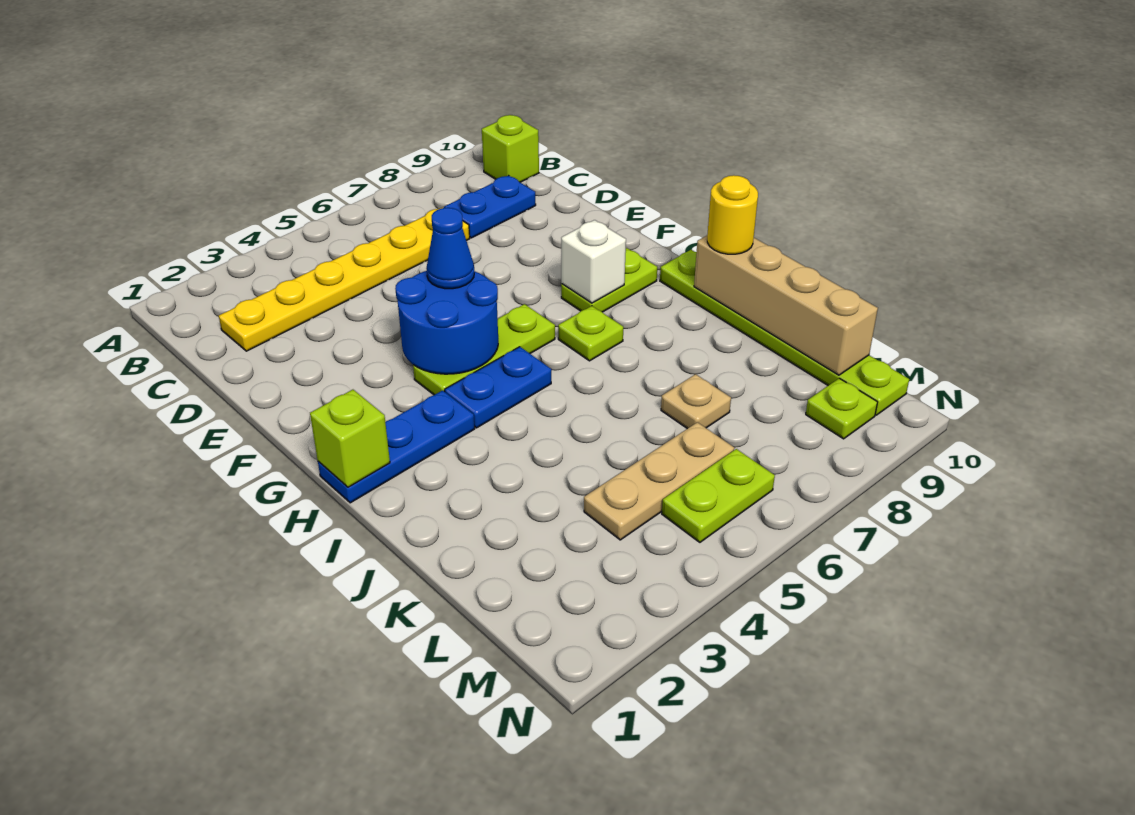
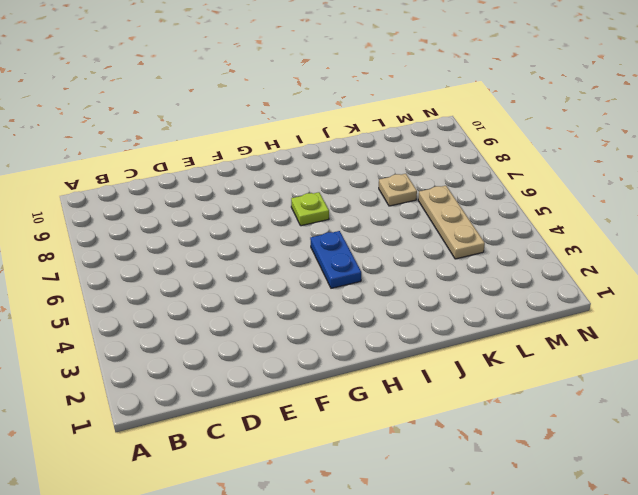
none -> lime brick B10 level 1
none -> yellow plate C2:C7 level 1
none -> blue plate C8:C9 level 1

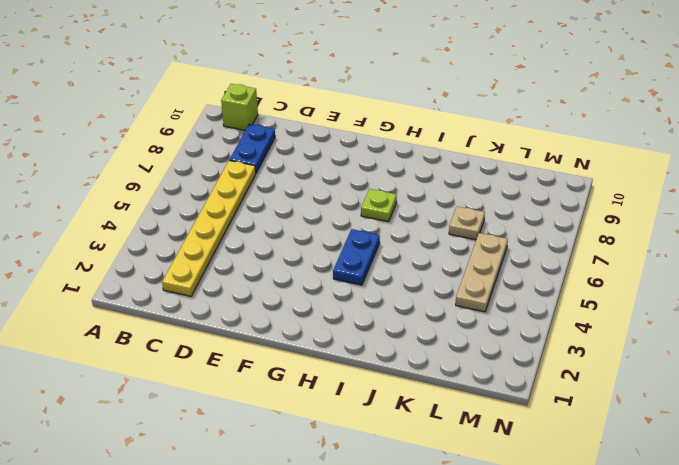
none -> lime plate G4:G6 level 1
none -> lime plate G8:G9 level 1
none -> blue plate H1:H3 level 1

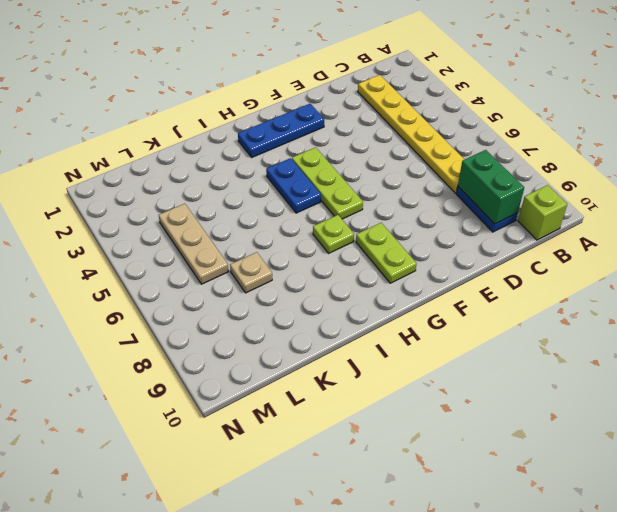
green brick C8:C9 level 2 -> none
blue plate F2:H2 level 1 -> blue plate H1:H3 level 1
none -> lime plate H10:M10 level 1
none -> lime plate M5:M6 level 1
none -> lime plate M9 level 1

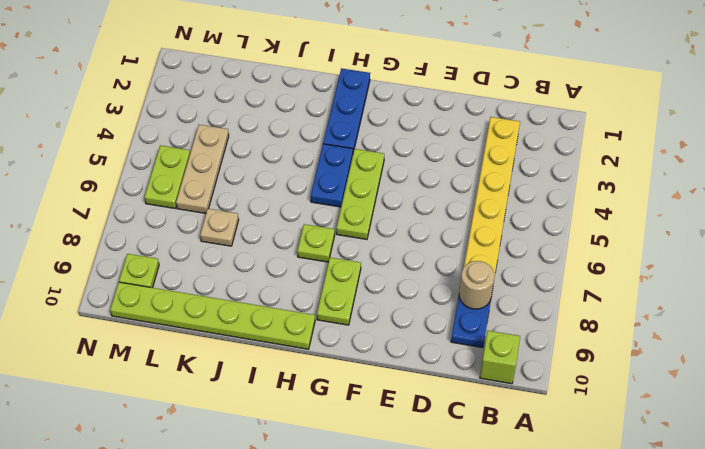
tan round brick C8 level 2 -> none
none -> blue round brick F4:G5 level 2
none -> white brick G8 level 2
none -> lime brick H1 level 2

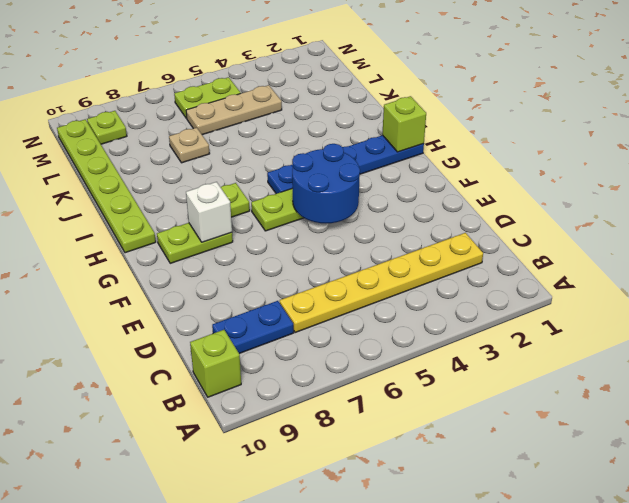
none -> tan brick I10:L10 level 2
none -> blue cone F5 level 3
none -> yellow round brick I10 level 3

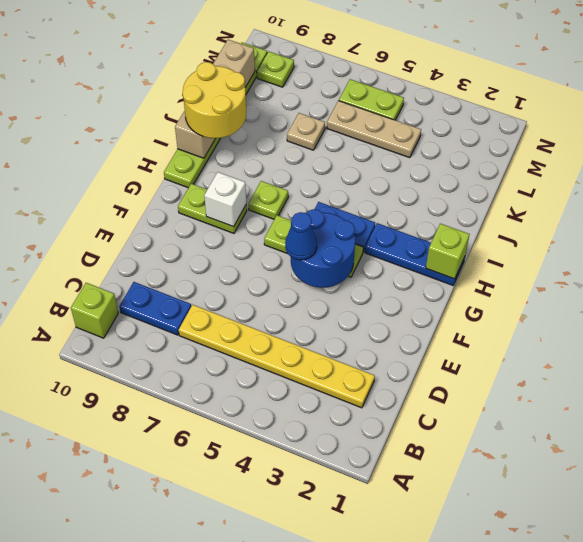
yellow round brick I9:J10 level 3 -> yellow round brick I10 level 3

